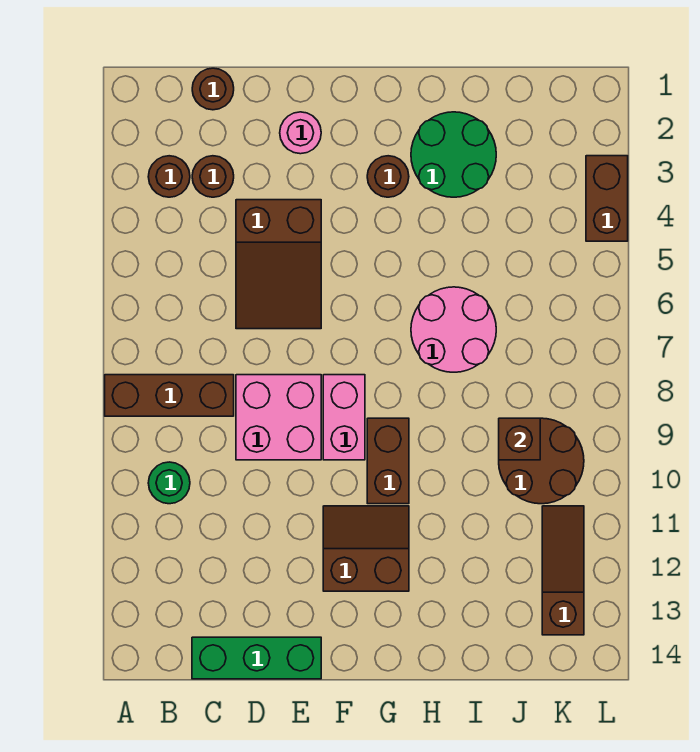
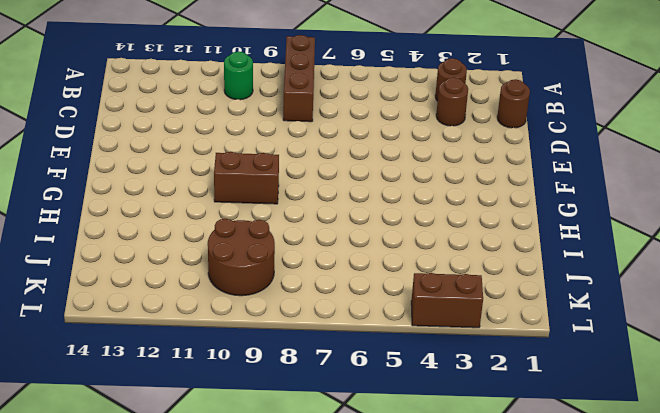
none -> green brick C14:E14 level 1
none -> brown slope D4:E6 level 1 top 4
none -> pink brick D8:E9 level 1

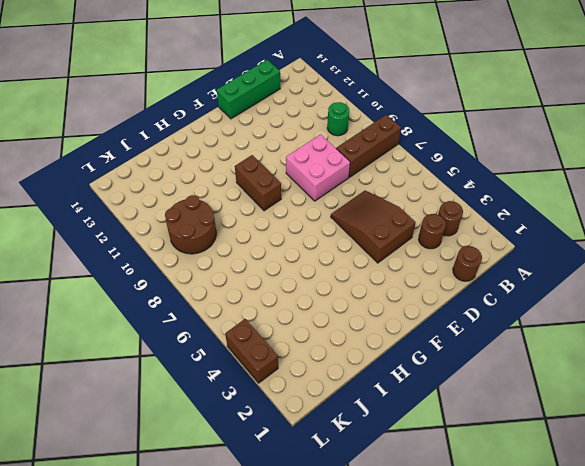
none -> pink round brick E2 level 1
none -> pink brick F8:F9 level 1
none -> brown slope F11:G12 level 1 top 12

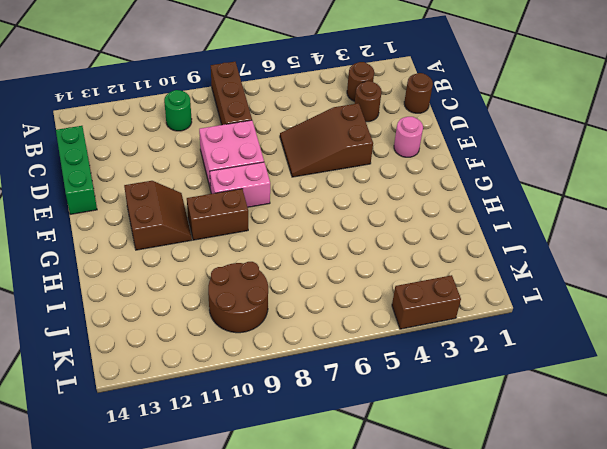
none -> brown round brick G3 level 1
none -> green round brick H2:I3 level 1
none -> pink round brick H6:I7 level 1

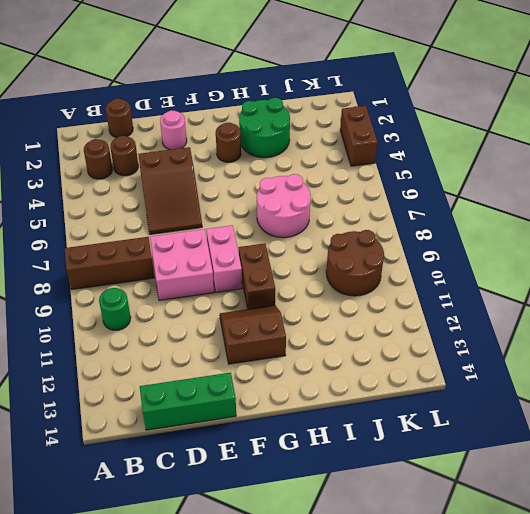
none -> brown slope K11:K13 level 1 top 13
none -> brown brick J9 level 2

